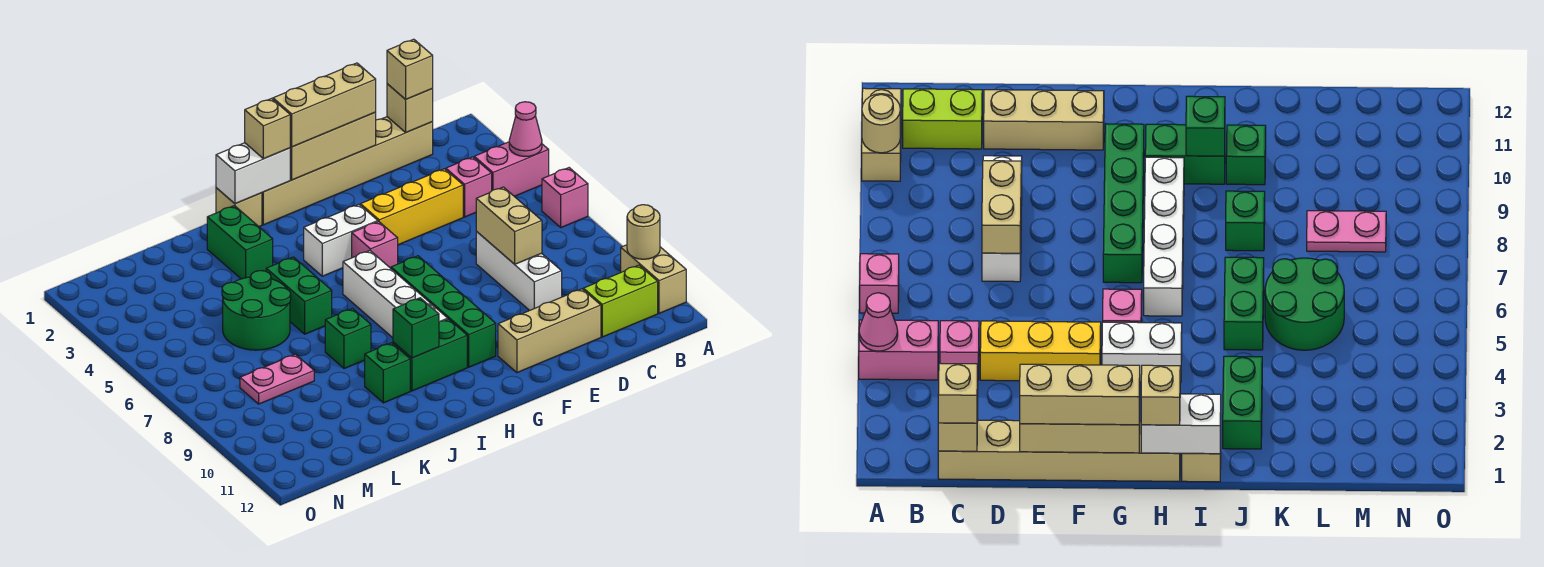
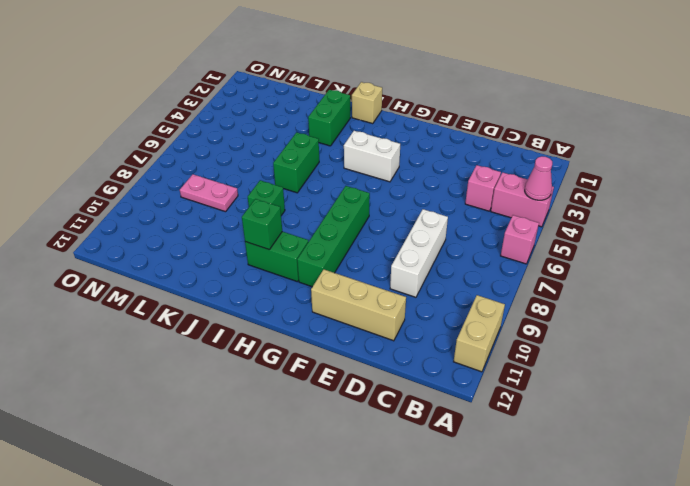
none -> lime brick B11:C11 level 1
none -> tan brick C1:H1 level 1
none -> yellow brick D4:F4 level 1
none -> pink brick G5 level 1

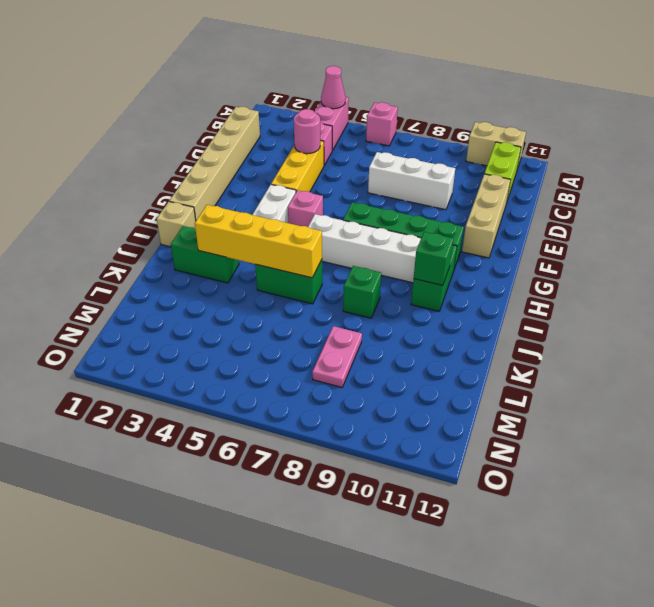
pink round brick D4 level 2 -> none
yellow brick J3:J6 level 2 -> none
none -> green brick J10 level 1
none -> green round brick K5:L6 level 1
none -> tan round brick A10 level 2
none -> tan brick C1 level 2

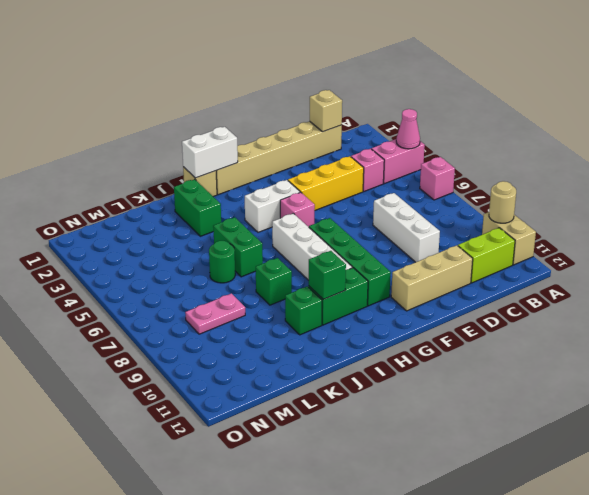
green round brick K6 level 1 -> green round brick K5:L6 level 1
none -> tan brick D7:D8 level 2
none -> tan brick E1:G1 level 2
none -> tan brick C1 level 3
none -> tan brick E1:G1 level 3

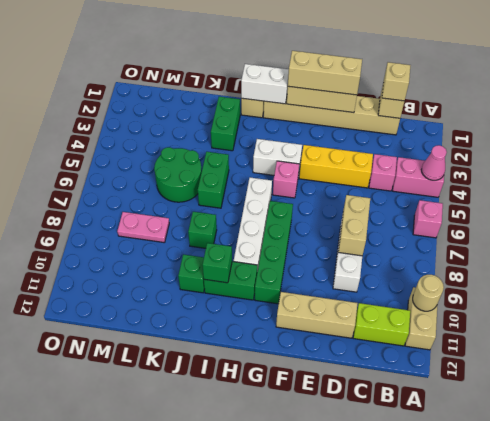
none -> tan brick H1 level 3

